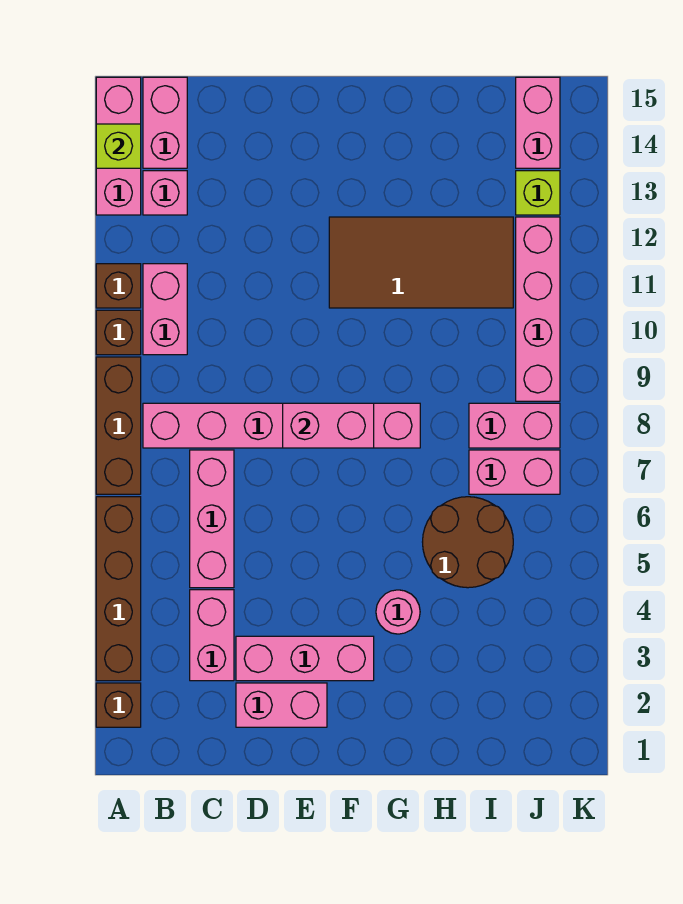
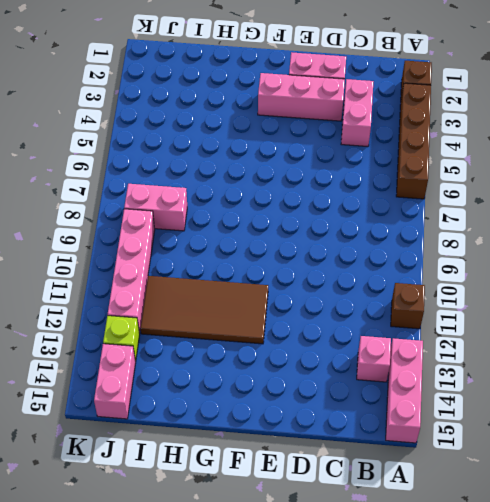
none -> brown brick A7:A9 level 1
none -> brown brick A10 level 1
none -> pink brick B8:G8 level 1

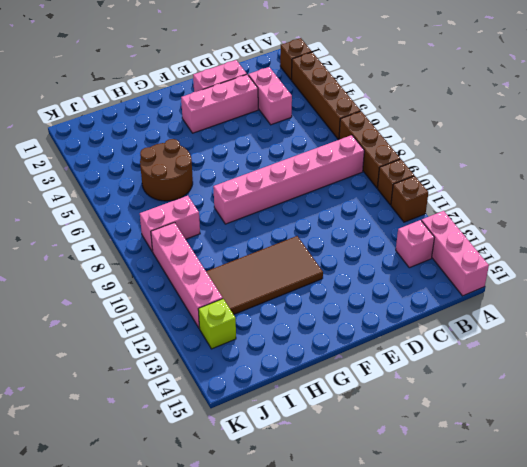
none -> pink brick B10:B11 level 1
none -> pink brick B14:B15 level 1
none -> pink brick C5:C7 level 1

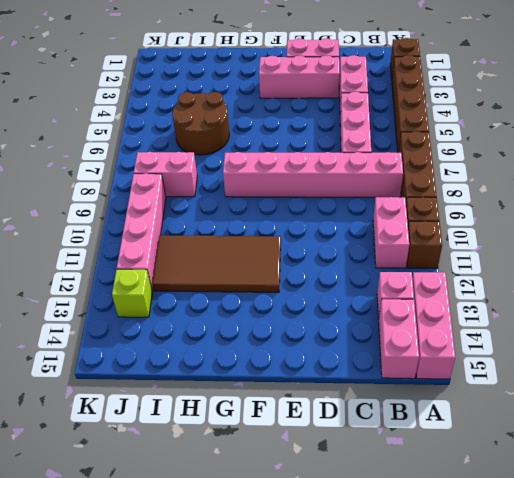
none -> pink round brick G4 level 1
none -> pink brick I7:J7 level 1
none -> pink brick J14:J15 level 1

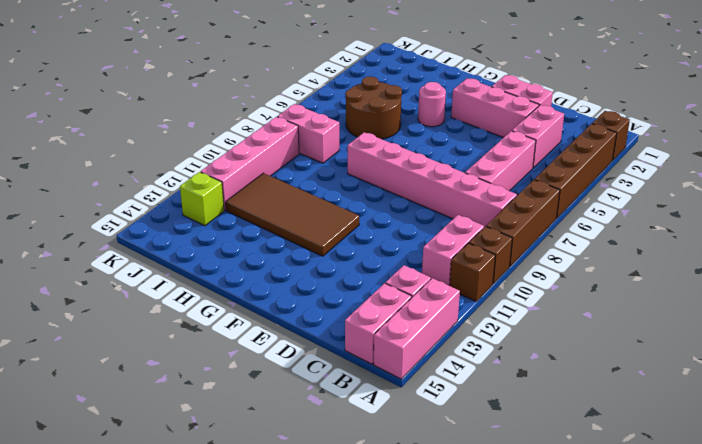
none -> pink brick I7:J7 level 1
none -> pink brick J14:J15 level 1
none -> lime brick A14 level 2

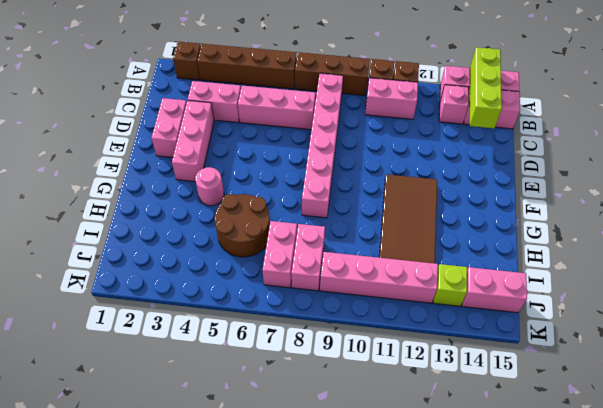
lime brick A14:C14 level 2 -> lime brick A14 level 2
none -> pink brick E8:F8 level 2

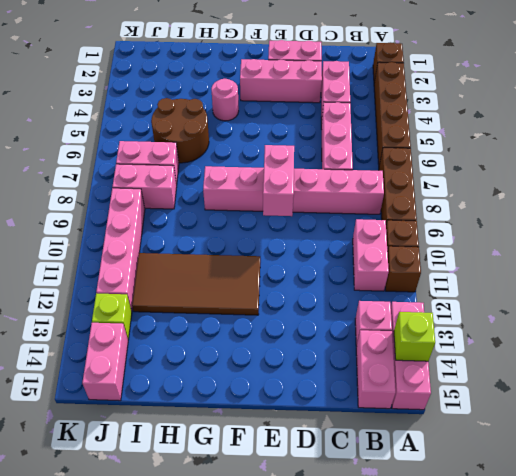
pink brick E8:E9 level 2 -> pink brick E8:F8 level 2

